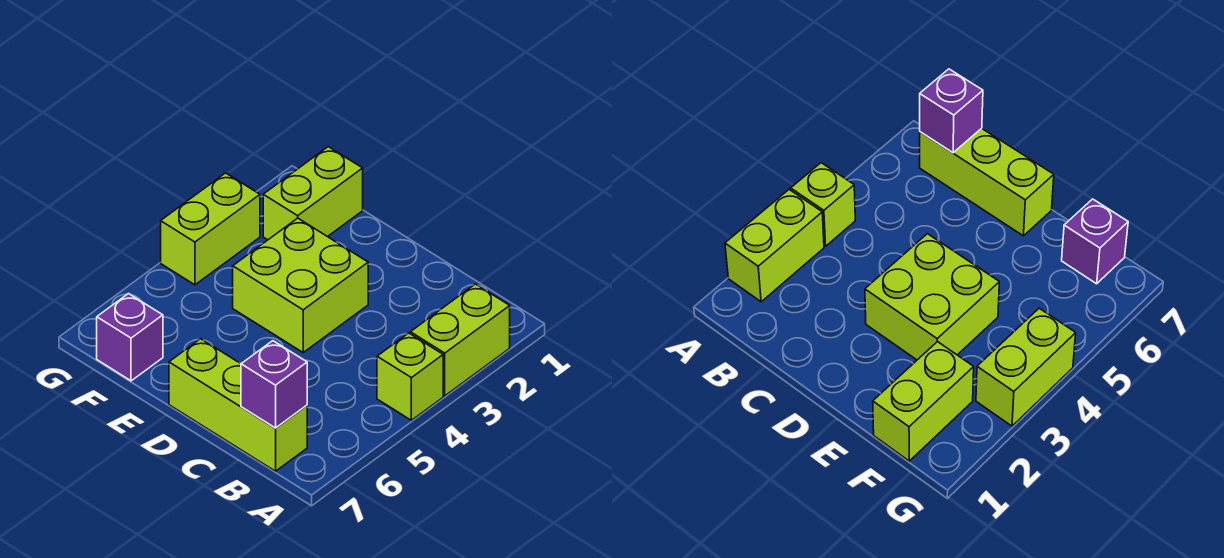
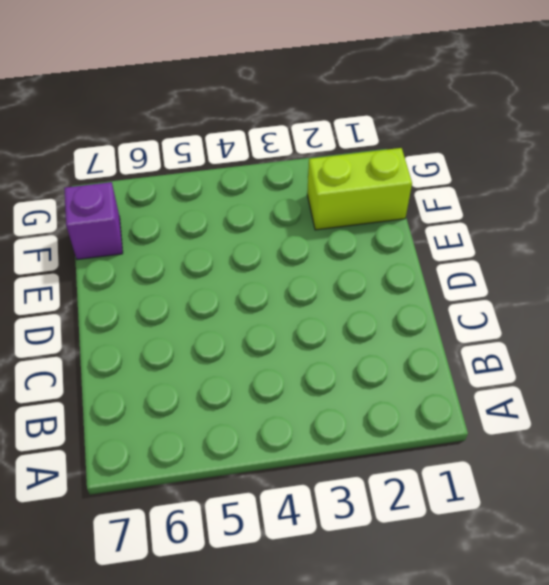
none -> lime brick A2:A3 level 1
none -> lime brick A4 level 1

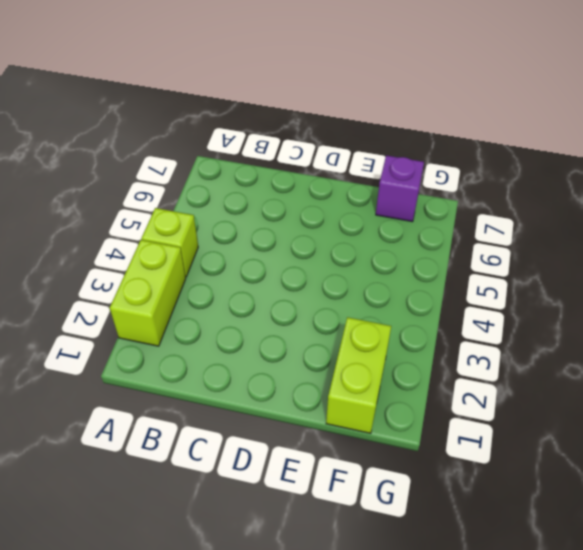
none -> lime brick B7:D7 level 1
none -> lime brick D3:E4 level 1

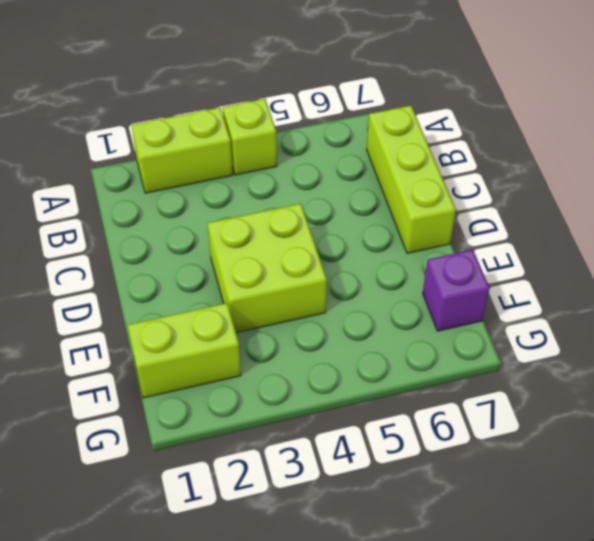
none -> lime brick G3:G4 level 1
none -> purple brick B7 level 2

